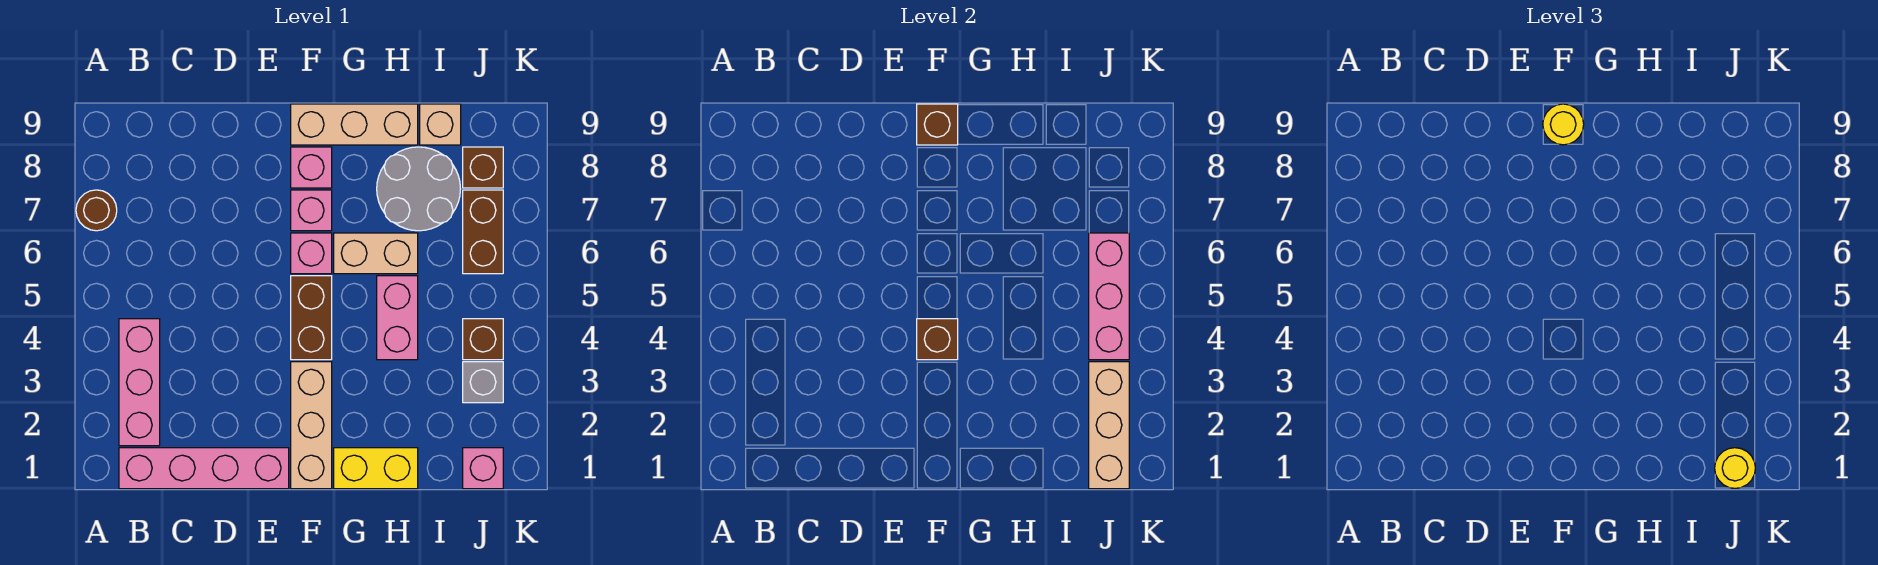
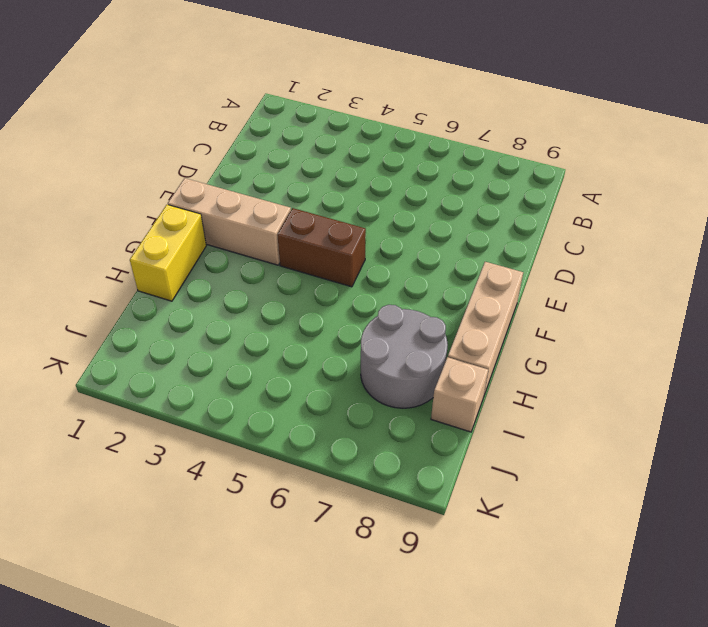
none -> brown round brick A7 level 1
none -> pink brick B1:E1 level 1
none -> pink brick B2:B4 level 1

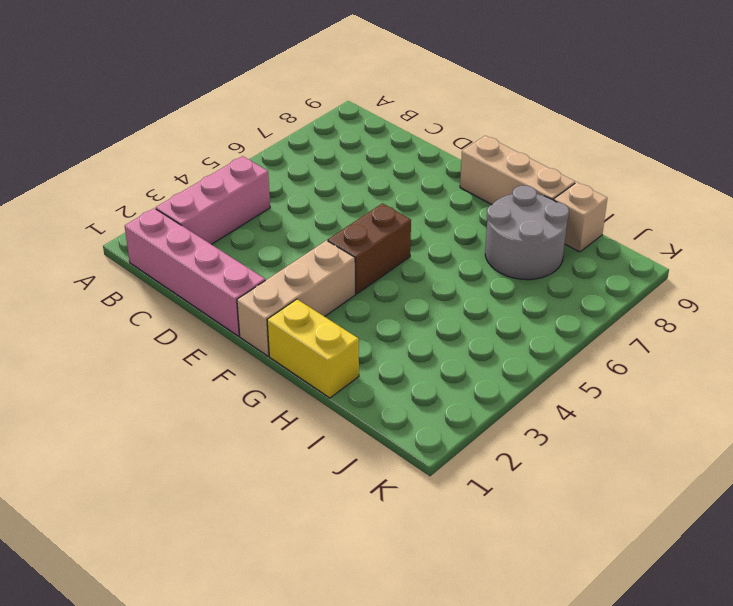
none -> brown round brick A7 level 1
none -> pink brick F6 level 1
none -> pink brick F7 level 1

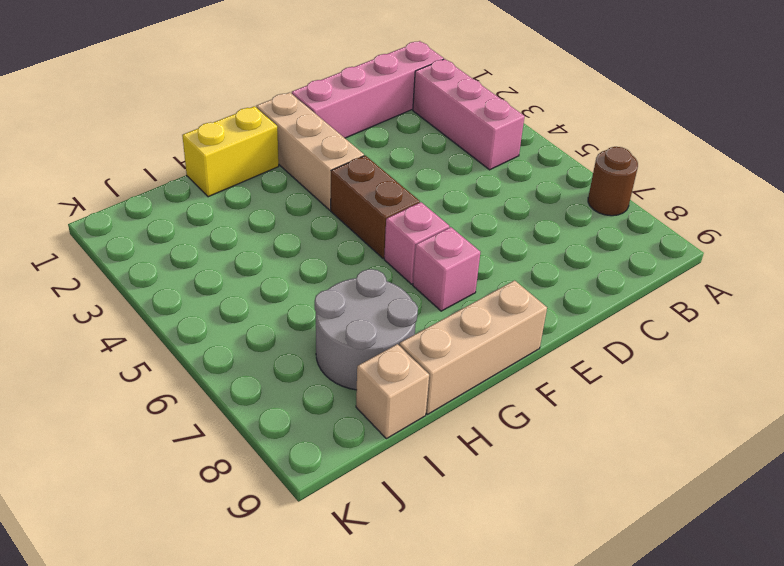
none -> pink brick F8 level 1
none -> tan brick G6:H6 level 1
none -> pink brick H4:H5 level 1

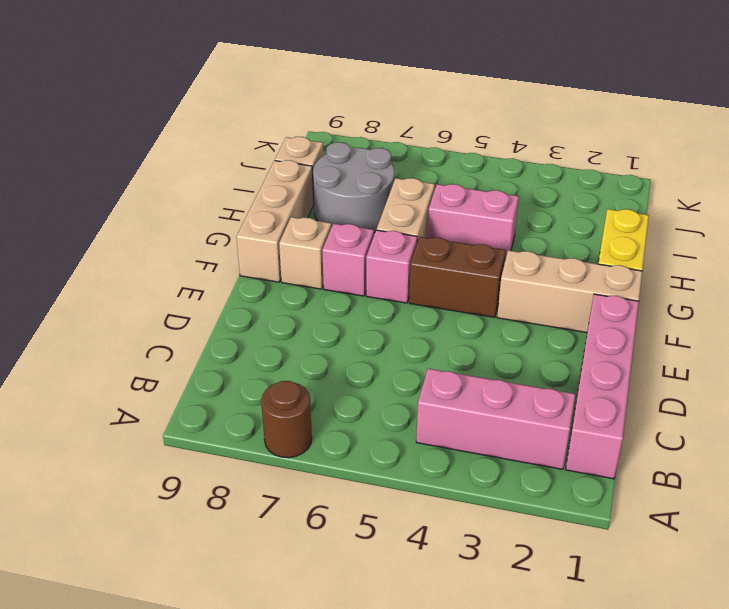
tan brick F8 level 1 -> pink brick F8 level 1
none -> pink brick J1 level 1
none -> grey brick J3 level 1
none -> brown brick J4 level 1

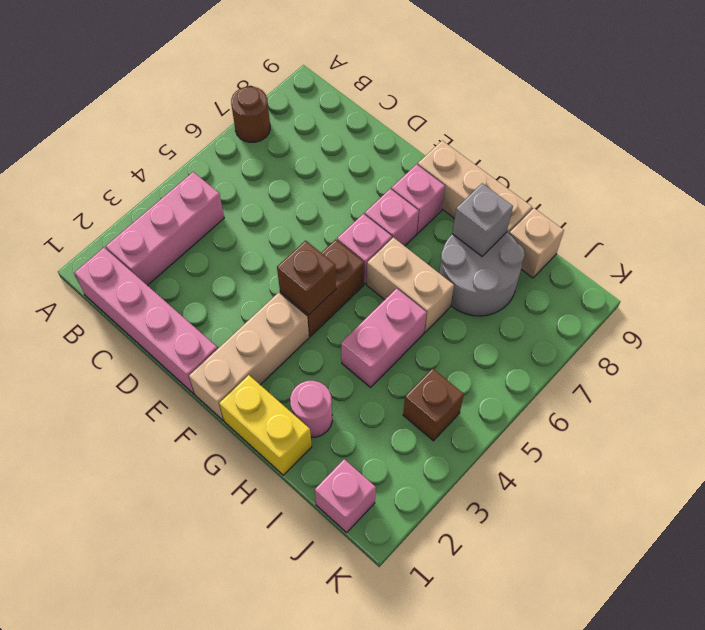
pink round brick H2 level 1 -> none
grey brick H8 level 2 -> grey brick J3 level 1
none -> brown brick J6:J7 level 1
none -> brown brick J8 level 1
none -> brown brick F9 level 2

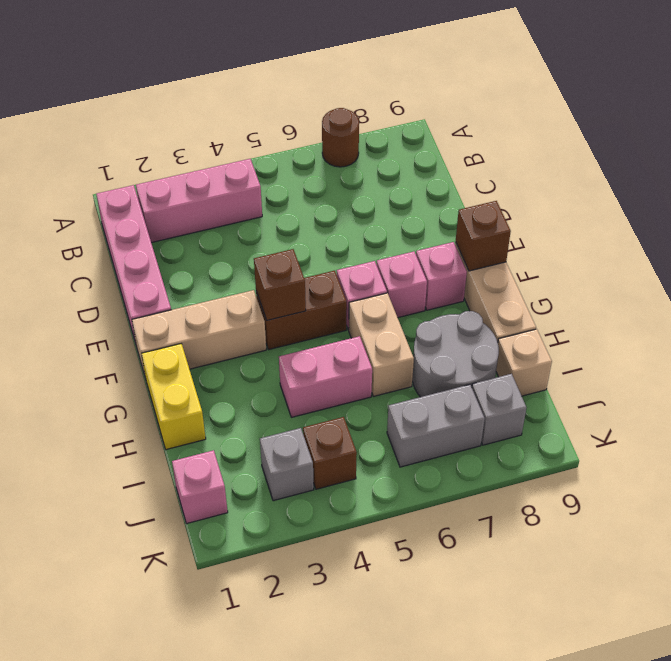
grey brick J6:J7 level 1 -> brown brick J6:J7 level 1
grey brick J8 level 1 -> brown brick J8 level 1
none -> tan brick J1:J3 level 2
none -> pink brick J4:J6 level 2
none -> yellow round brick F9 level 3

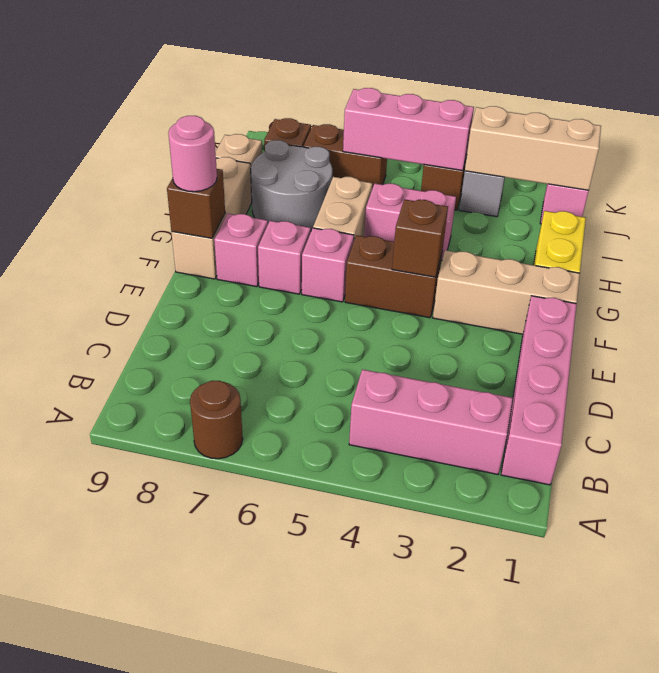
pink round brick F9 level 3 -> yellow round brick F9 level 3
none -> yellow round brick J1 level 3

